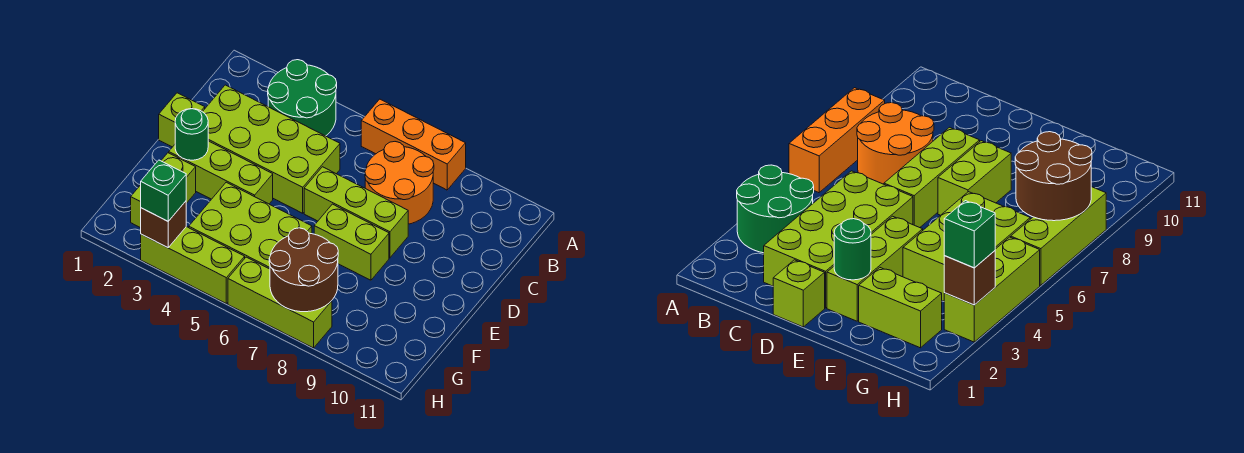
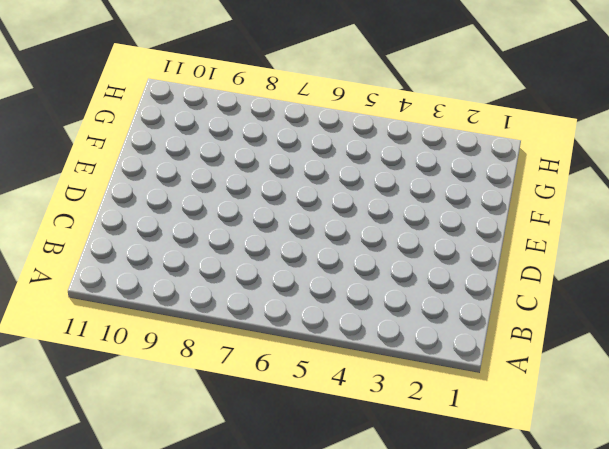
none -> green round brick A3:B4 level 1
none -> orange brick A6:A8 level 1
none -> orange round brick B7:C8 level 1

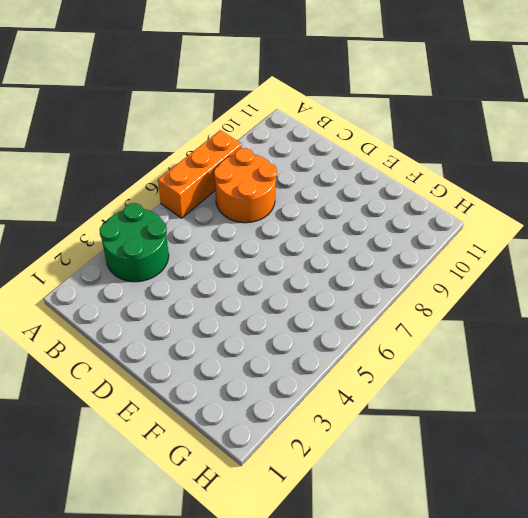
none -> lime brick C2:D5 level 1
none -> lime brick D1 level 1
none -> lime brick D6:D8 level 1

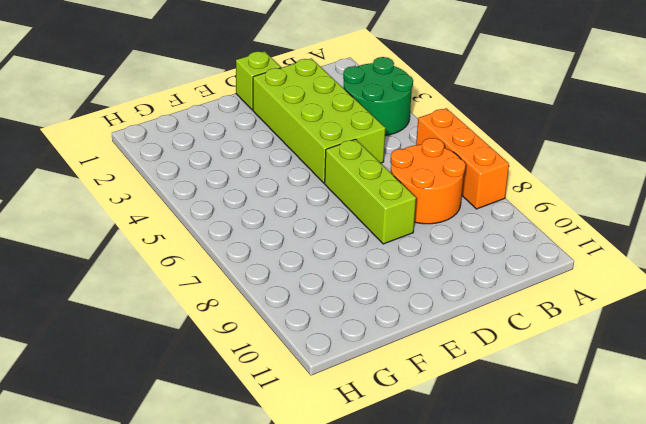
none -> lime brick E2:E4 level 1
none -> lime brick E7:E8 level 1
none -> lime brick F2:G2 level 1

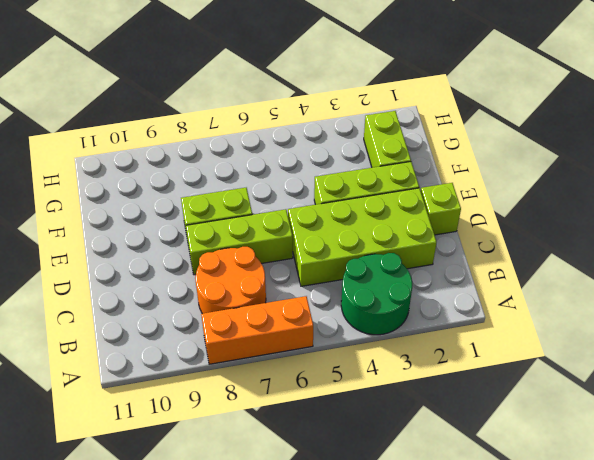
none -> lime brick F4:G6 level 1
none -> lime brick H3:H5 level 1
none -> lime brick H6:H8 level 1

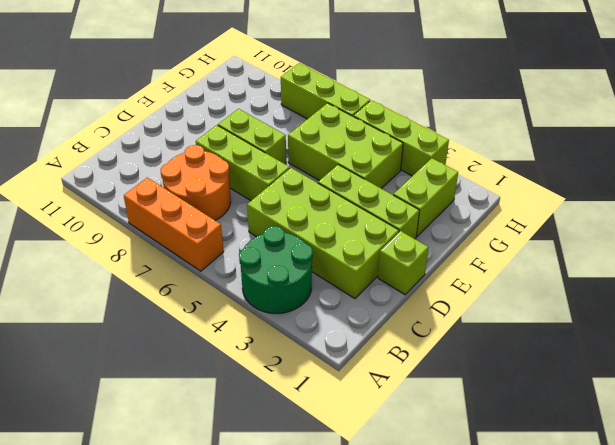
none -> green round brick E2 level 2
none -> brown round brick G7:H8 level 2
none -> brown brick H3 level 2

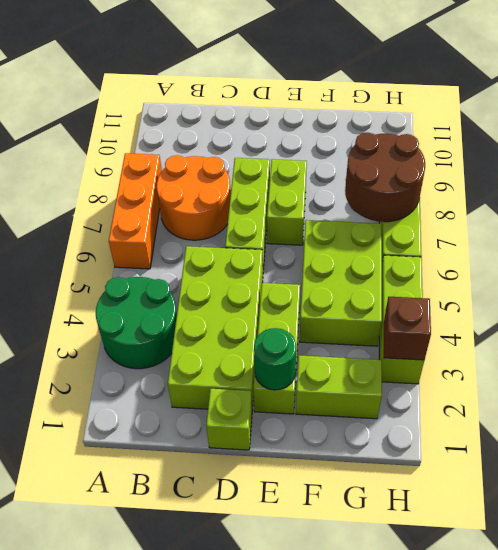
none -> green brick H3 level 3

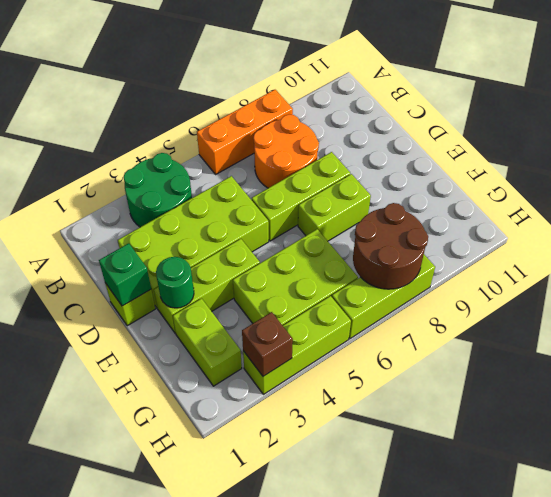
green brick D1 level 2 -> green brick H3 level 3

